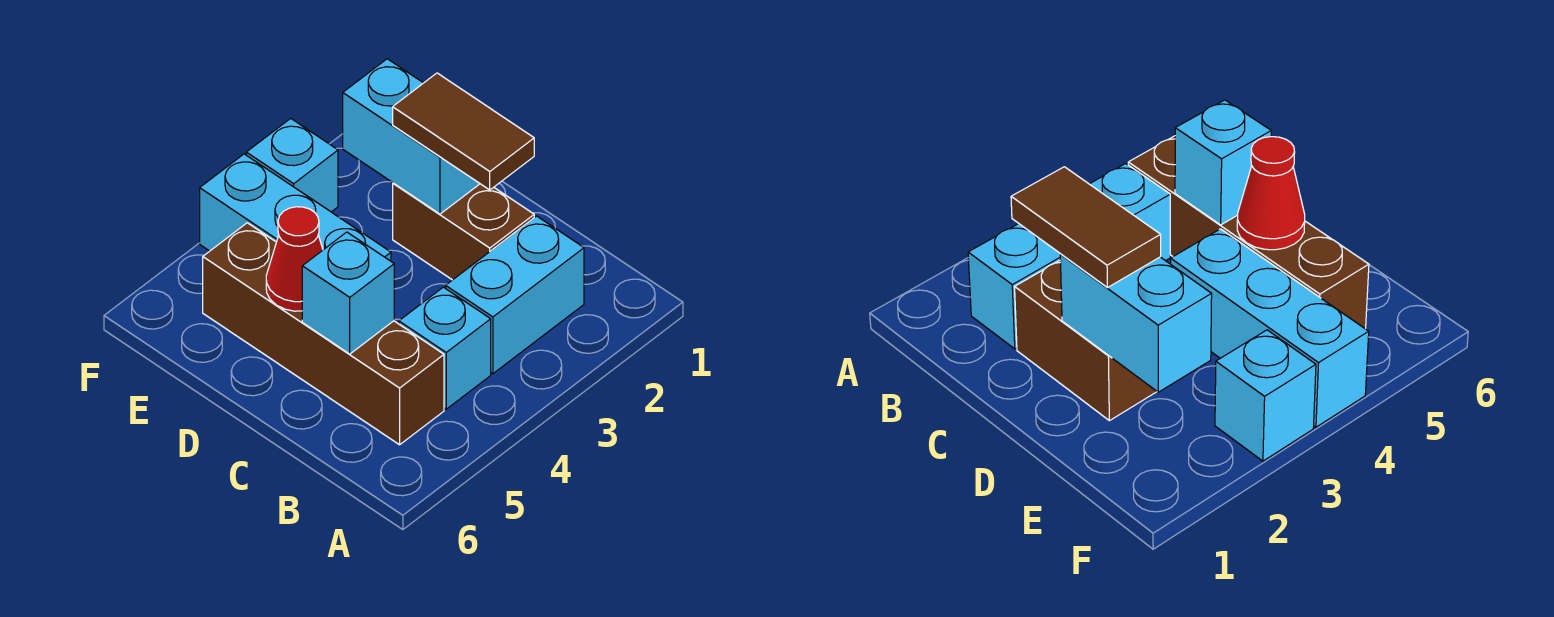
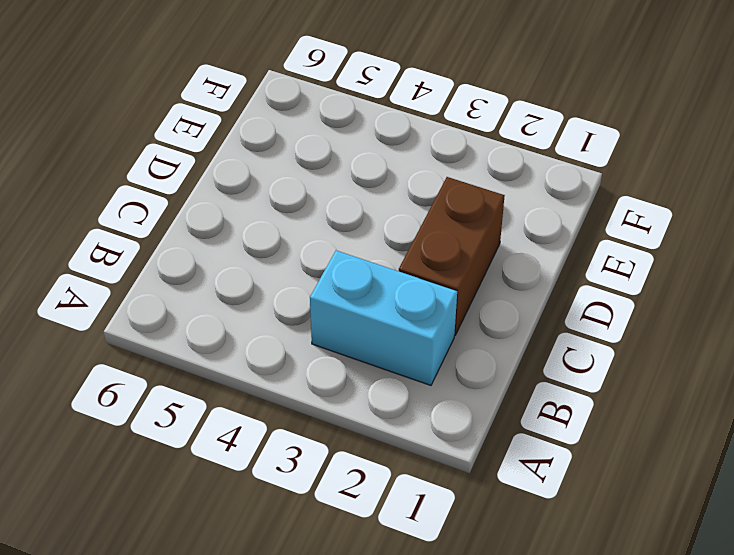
none -> cyan brick B4 level 1
none -> brown brick B5:E5 level 1

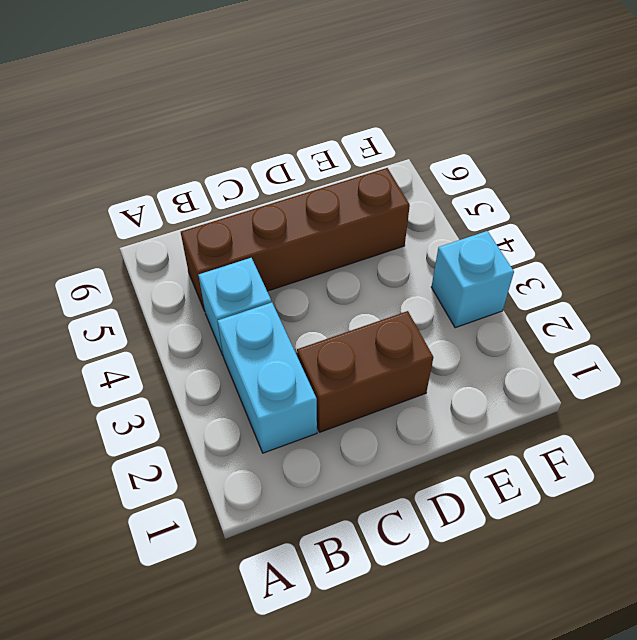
none -> cyan brick D4:F4 level 1
none -> cyan brick C5 level 2

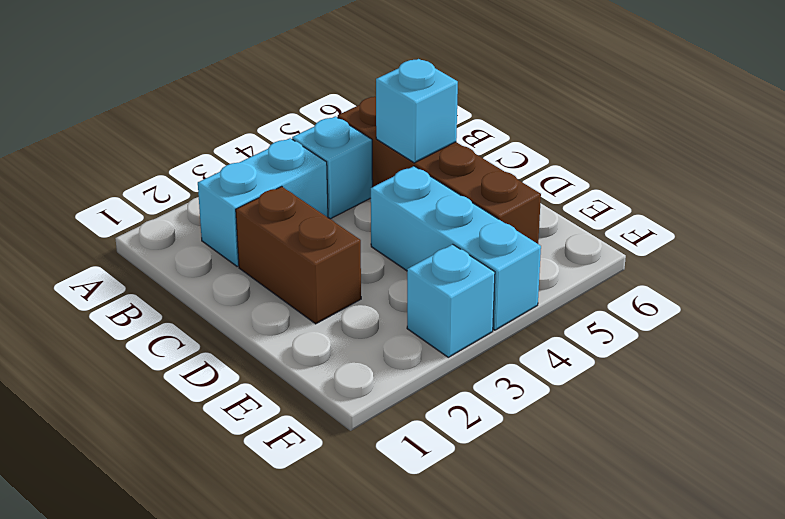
none -> cyan brick D2:E2 level 2
none -> red cone D5 level 2

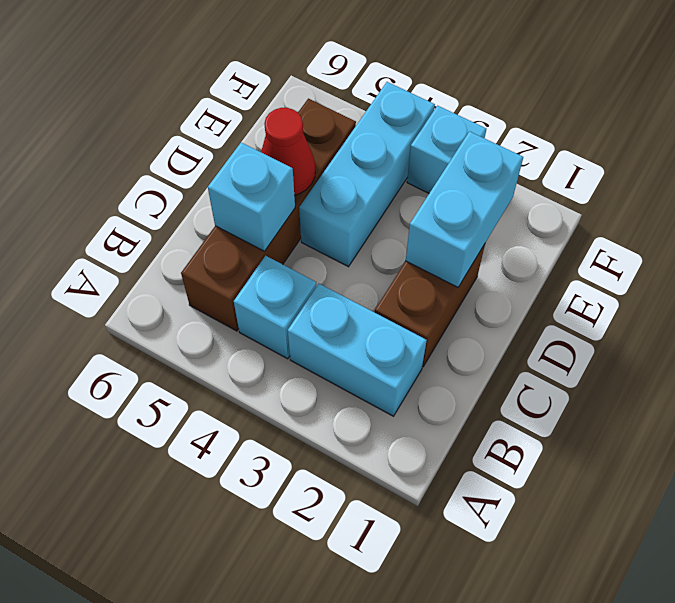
none -> brown tile C2:D2 level 3

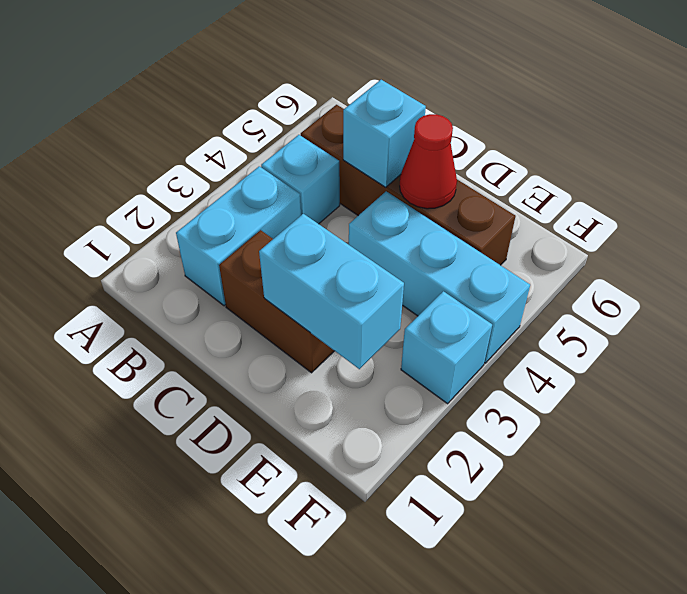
none -> brown tile C2:D2 level 3

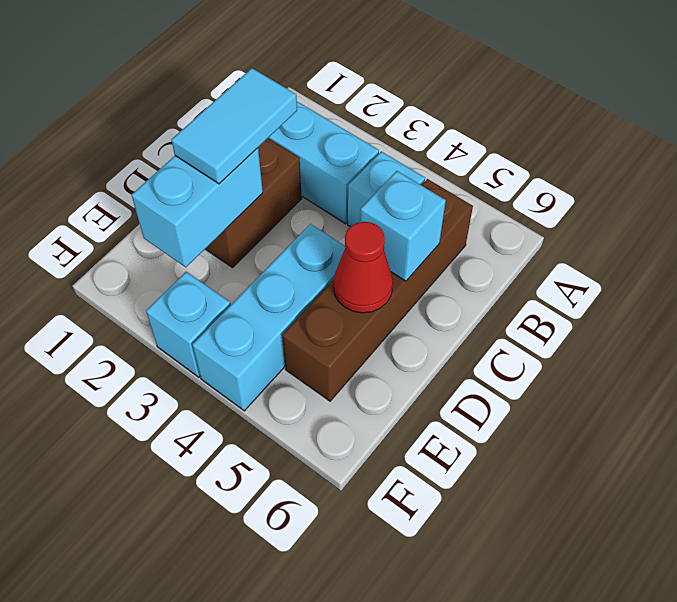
cyan tile C2:D2 level 3 -> brown tile C2:D2 level 3

